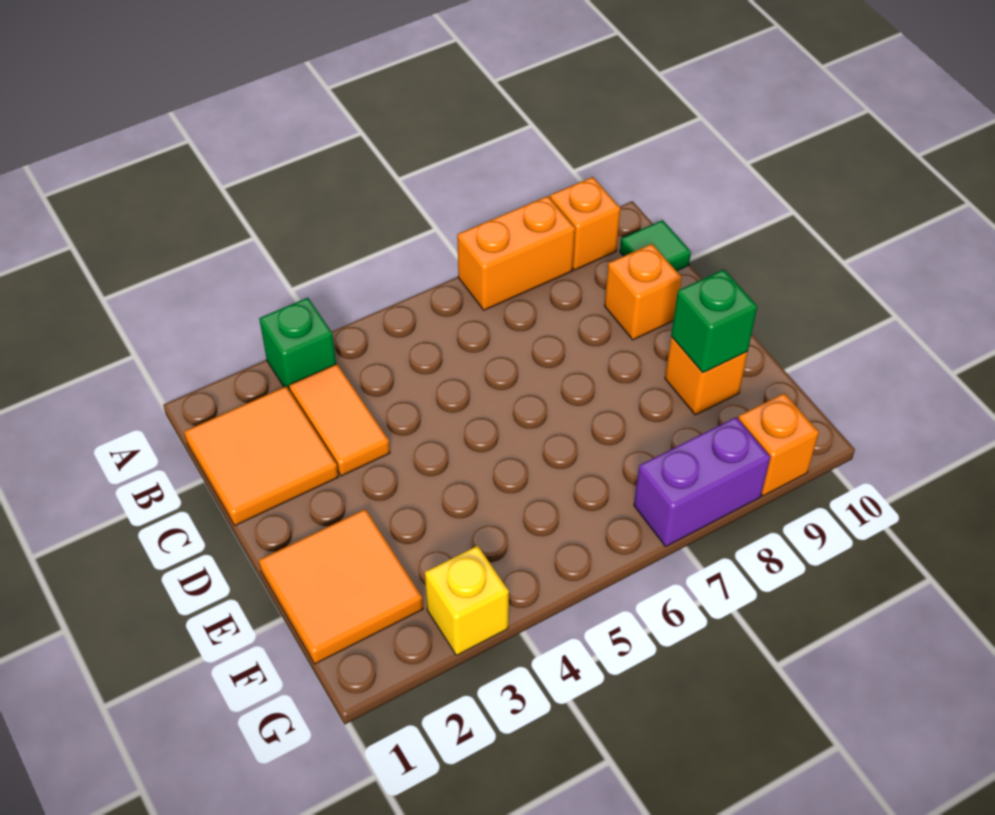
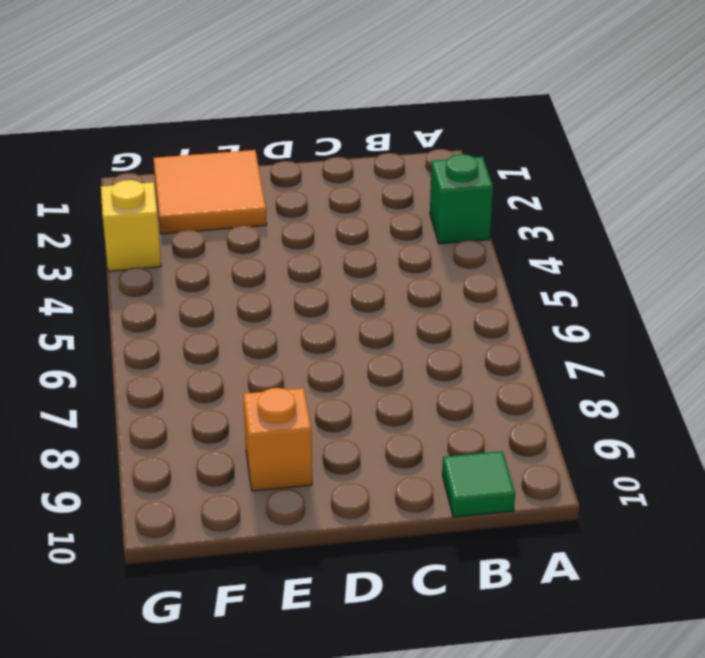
none -> orange brick A7:A8 level 1
none -> orange brick A9 level 1
none -> orange tile B1:C2 level 1

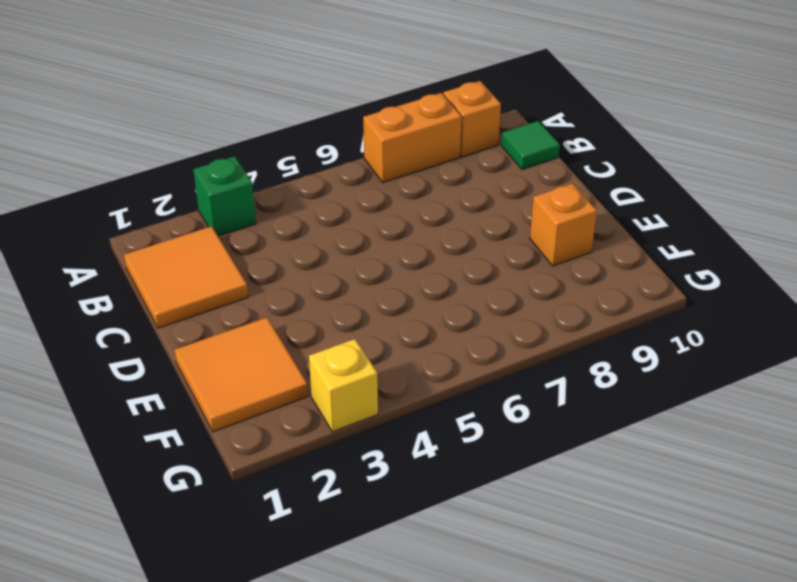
none -> orange tile B3:C3 level 1
none -> orange brick C9 level 1
none -> purple brick G7:G8 level 1

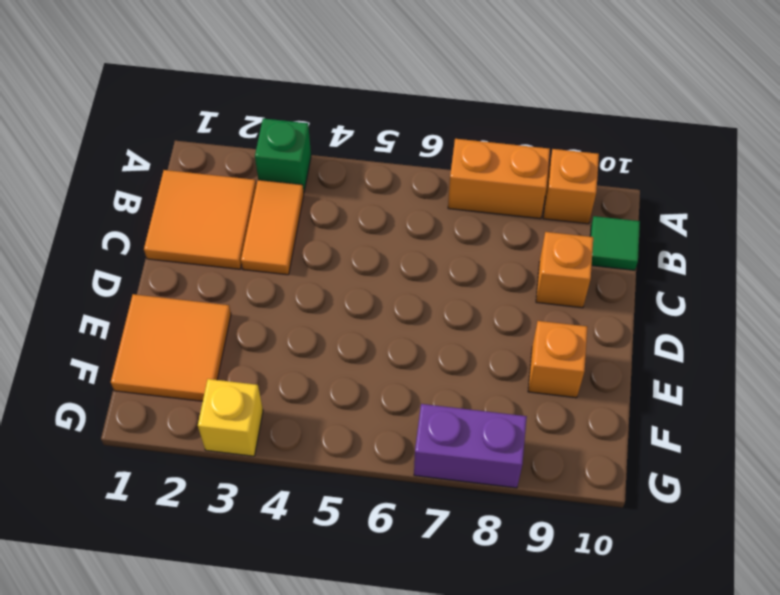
none -> orange brick G9 level 1
none -> green brick E9 level 2

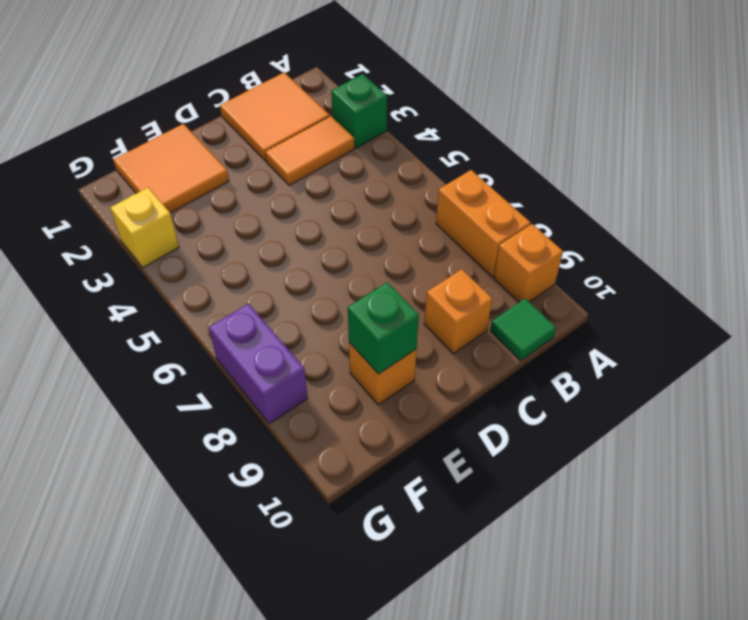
none -> orange brick G9 level 1

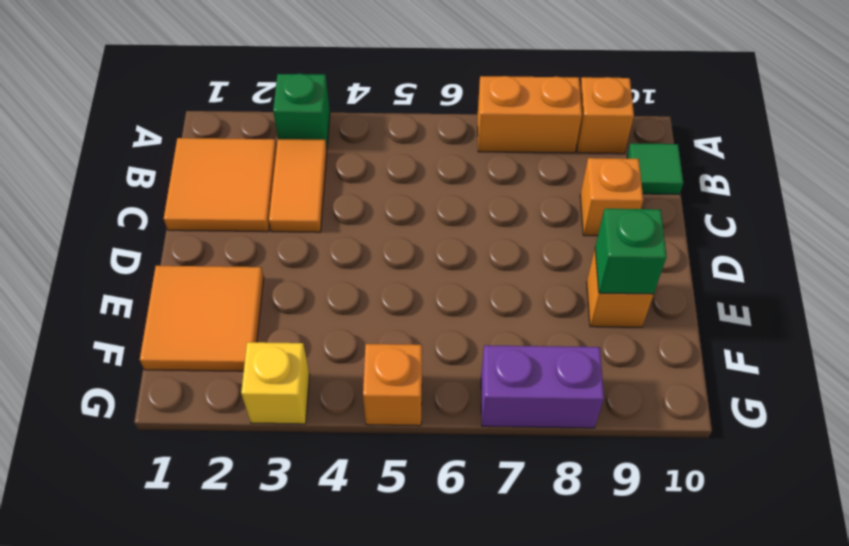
orange brick G5 level 1 -> orange brick G9 level 1

